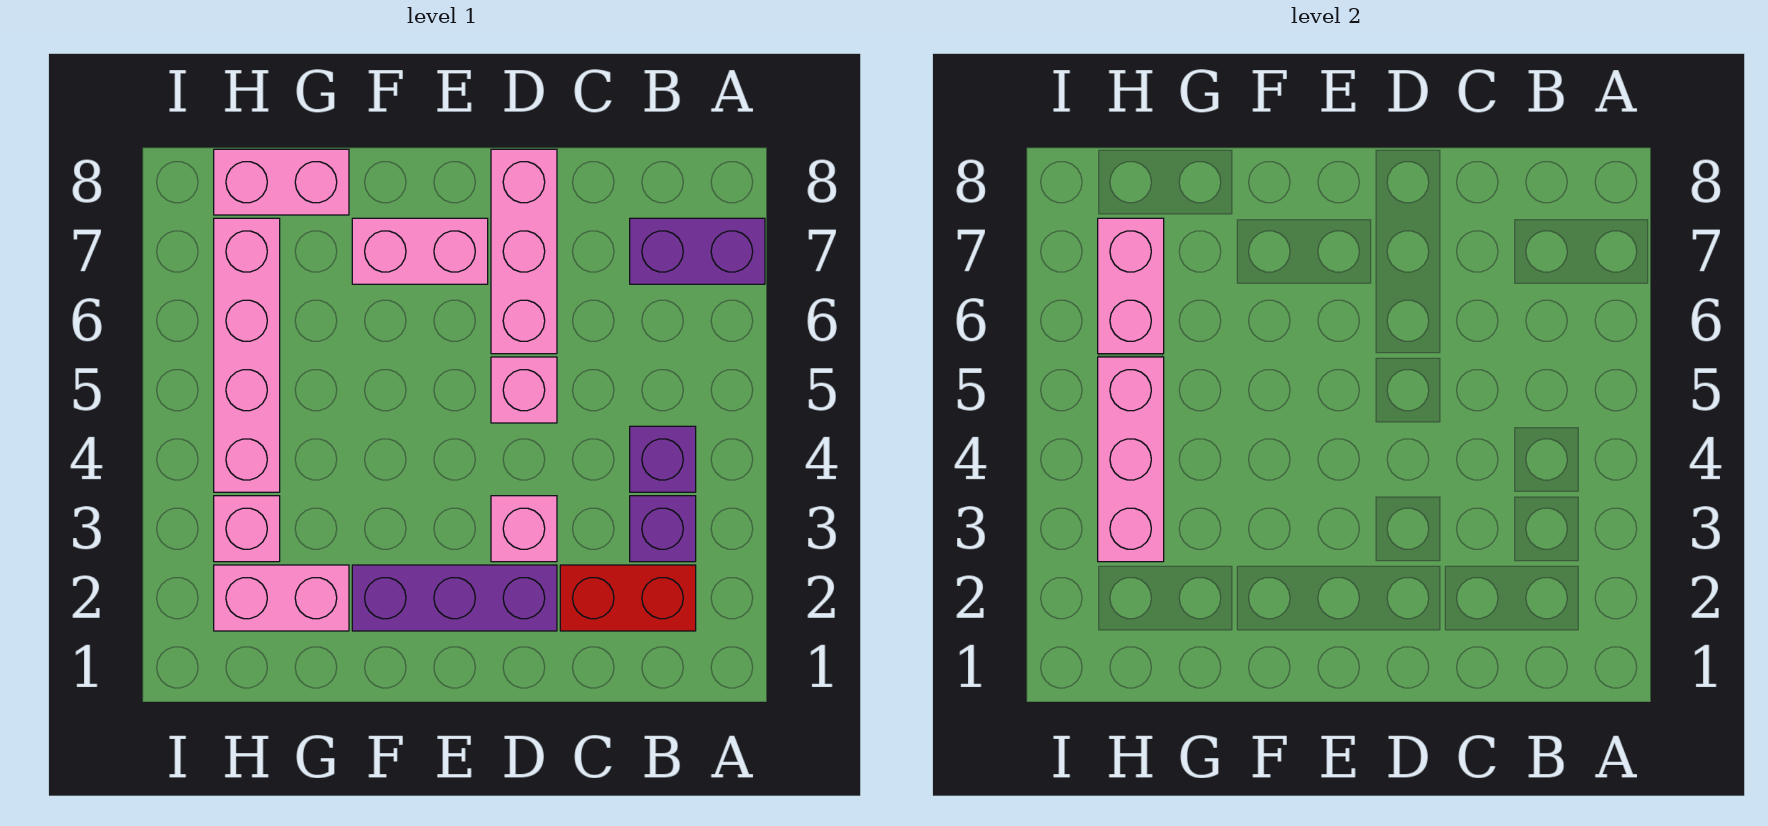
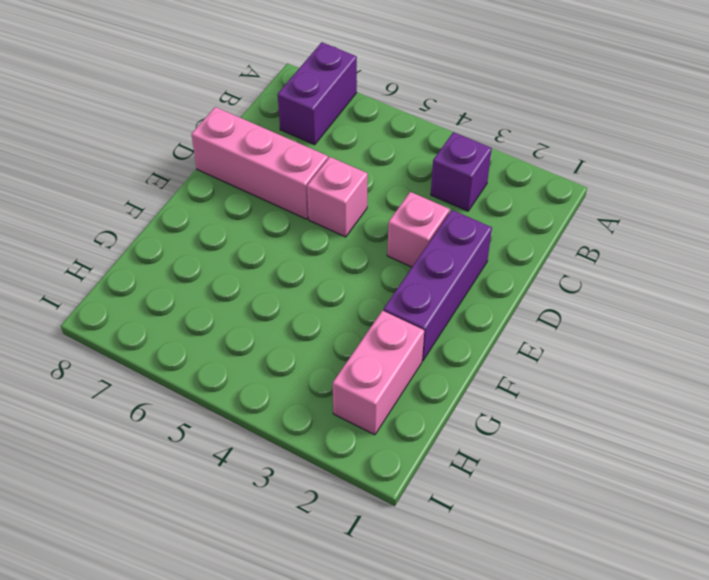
none -> red brick B2:C2 level 1
none -> purple brick B4 level 1
none -> pink brick E7:F7 level 1

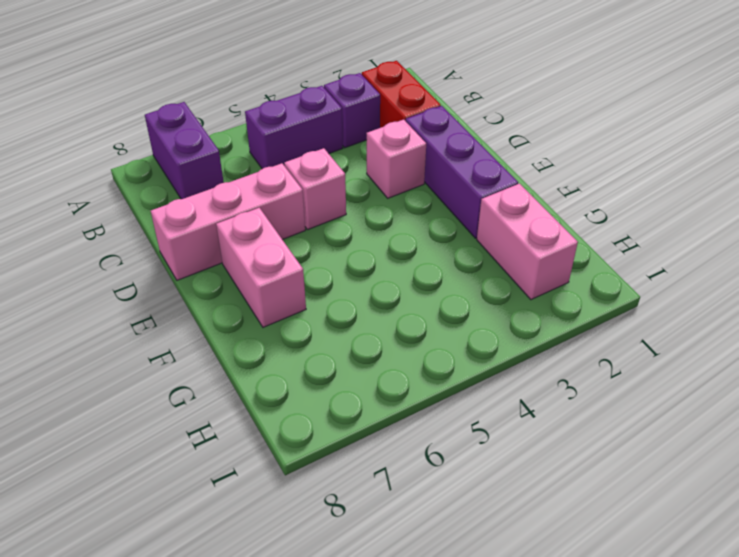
purple brick B4:B5 level 1 -> purple brick B4 level 1
none -> pink brick G8:H8 level 1
none -> pink brick H3 level 1
none -> pink brick H4:H7 level 1

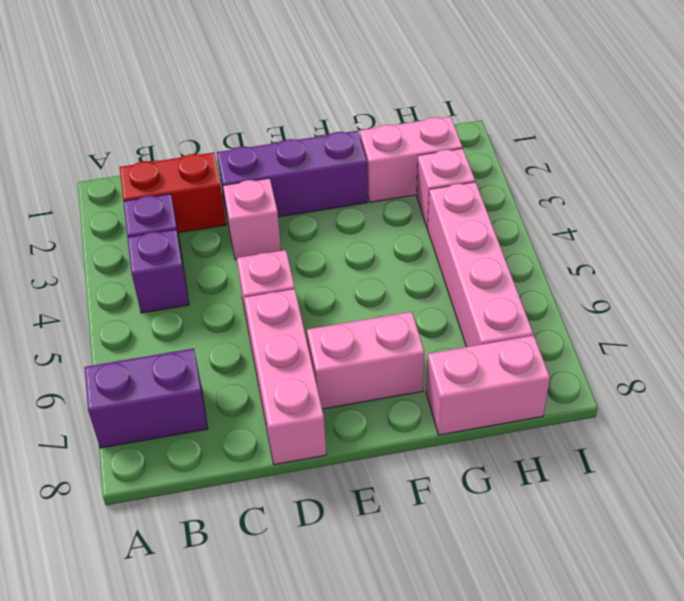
none -> pink brick H3:H5 level 2
none -> pink brick H6:H7 level 2

